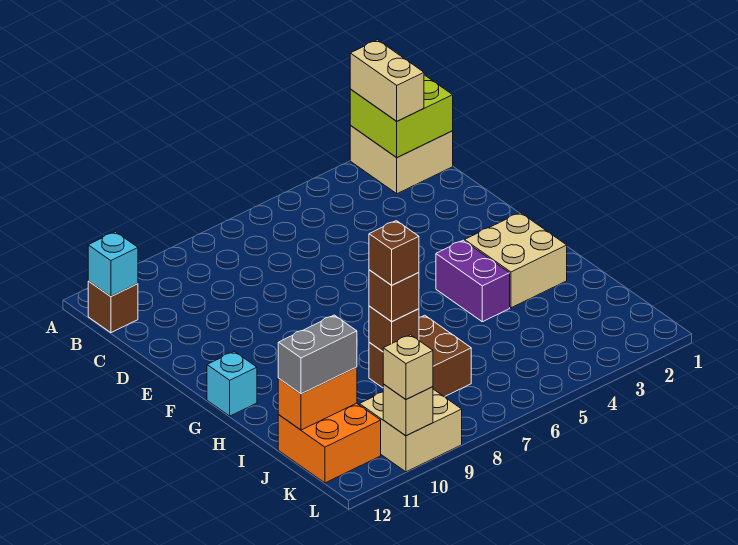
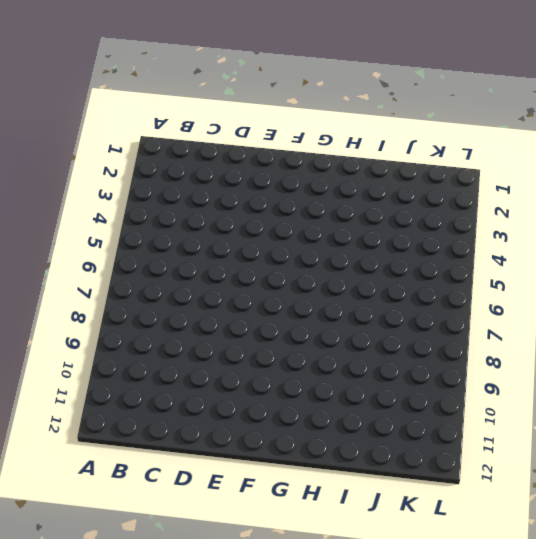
none -> tan brick A1:B2 level 1
none -> brown brick B12 level 1
none -> tan brick G2:H3 level 1

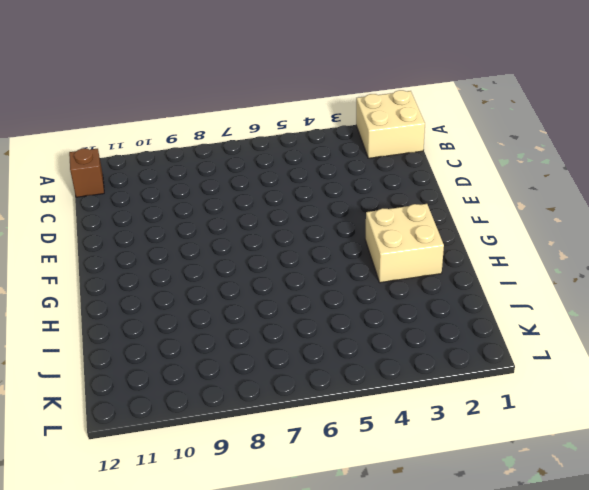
none -> purple brick G4:H4 level 1
none -> cyan brick G12 level 1
none -> brown brick I7:J8 level 1

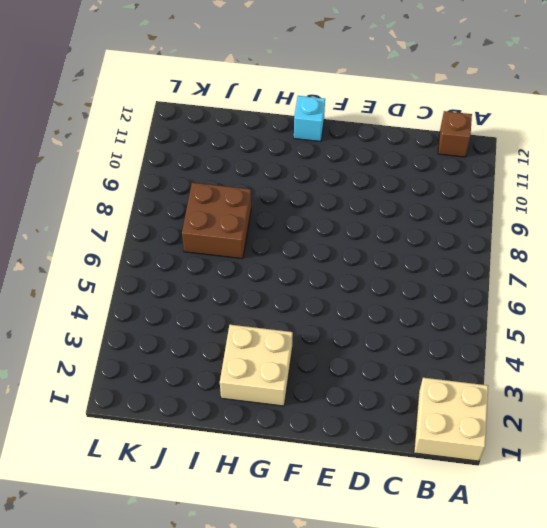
none -> purple brick G4:H4 level 1
none -> orange brick J11:K12 level 1
none -> tan brick K9:L10 level 1

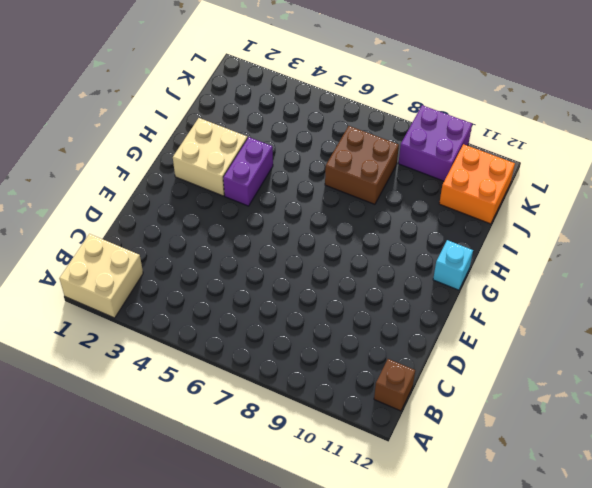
purple brick K9:L10 level 1 -> tan brick K9:L10 level 1
none -> lime brick A1:B2 level 2
none -> cyan brick B12 level 2
none -> brown brick I8 level 2

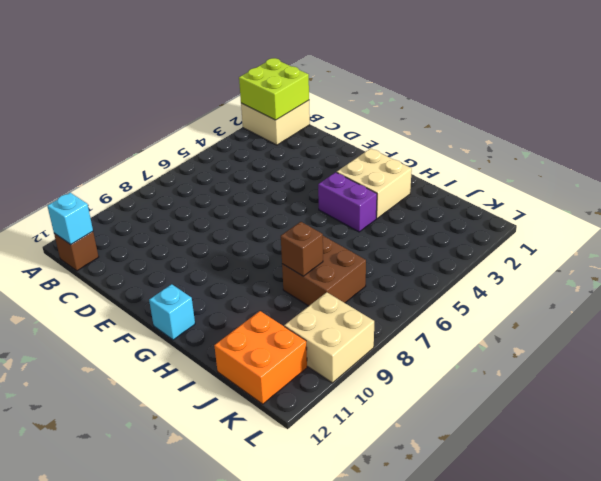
none -> orange brick J11:J12 level 2
none -> tan brick L10 level 2
none -> tan brick A2:B2 level 3

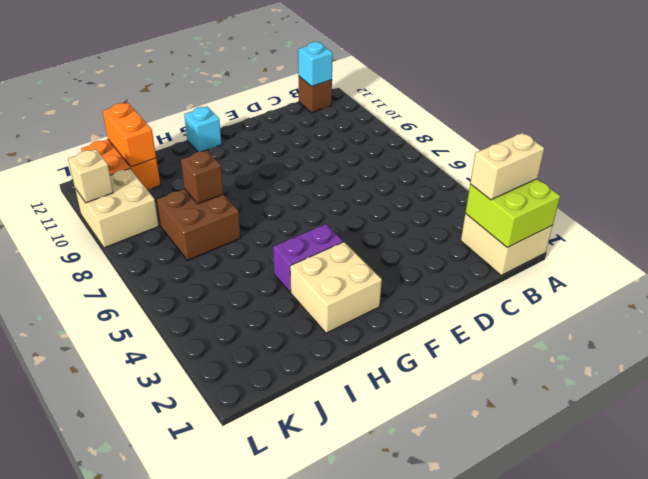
none -> brown brick I8 level 3
none -> grey brick J11:J12 level 3
none -> tan brick L10 level 3

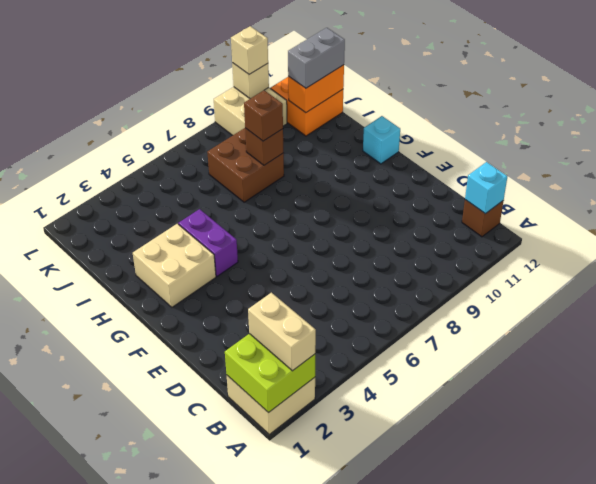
none -> brown brick I8 level 4

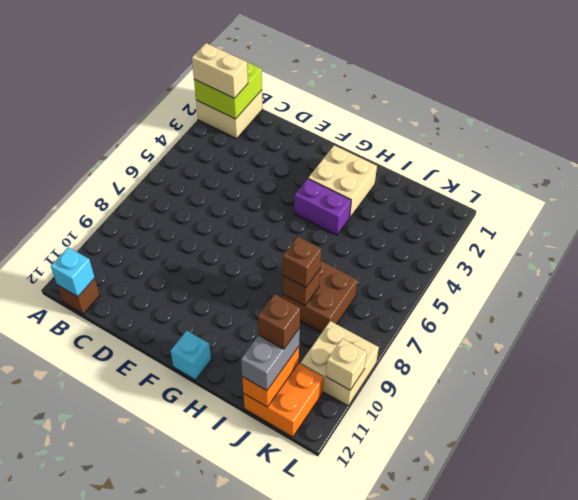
brown brick J11 level 4 -> brown brick I8 level 4
none -> tan brick L10 level 3

